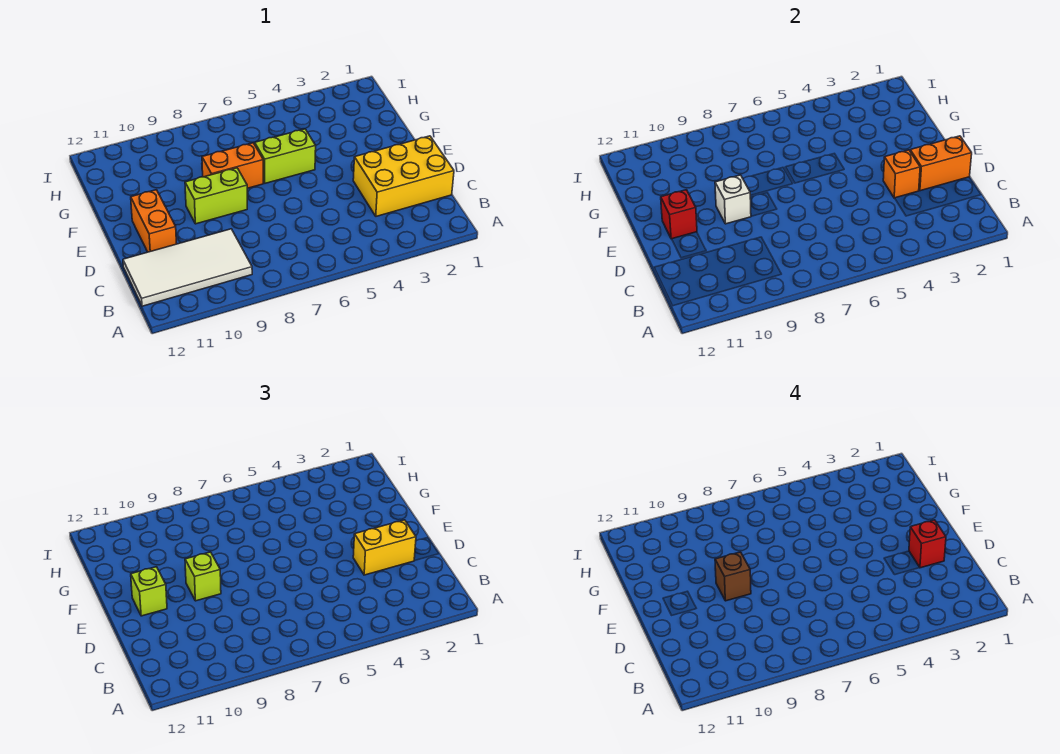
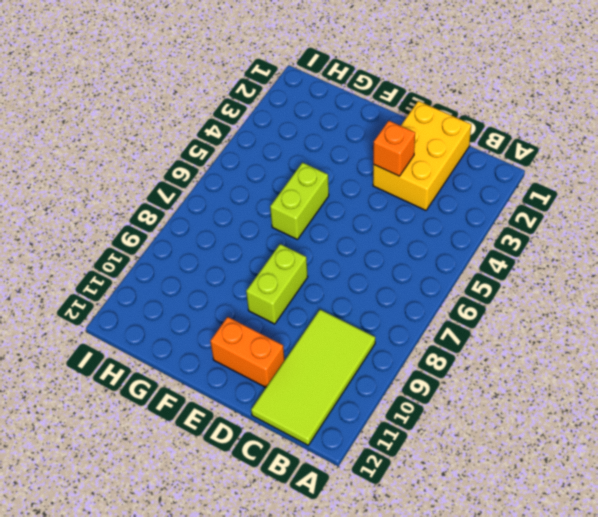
lime tile B9:C12 level 1 -> white tile B9:C12 level 1
none -> orange brick F7:F8 level 1
none -> orange brick D1:D2 level 2
none -> white brick E9 level 2

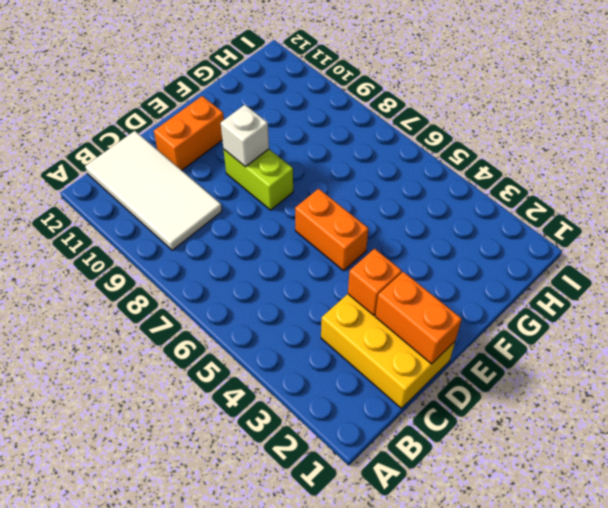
orange brick E5:E6 level 1 -> orange brick F7:F8 level 1
none -> lime brick F5:F6 level 1
none -> red brick E11 level 2
none -> yellow brick D2:D3 level 3

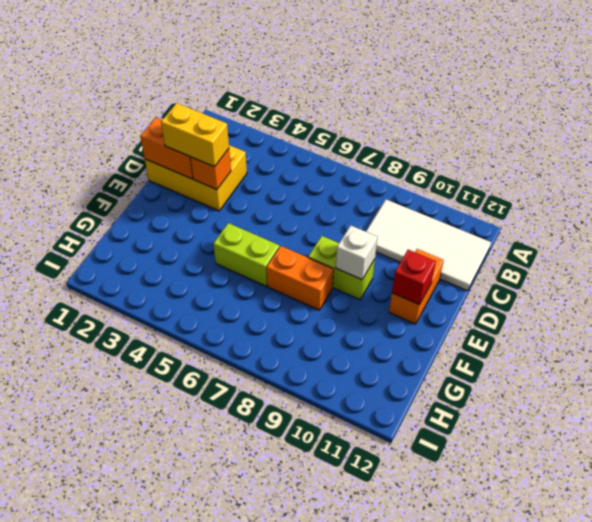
none -> lime brick E9 level 3
none -> lime brick E11 level 3
none -> red brick D2 level 4

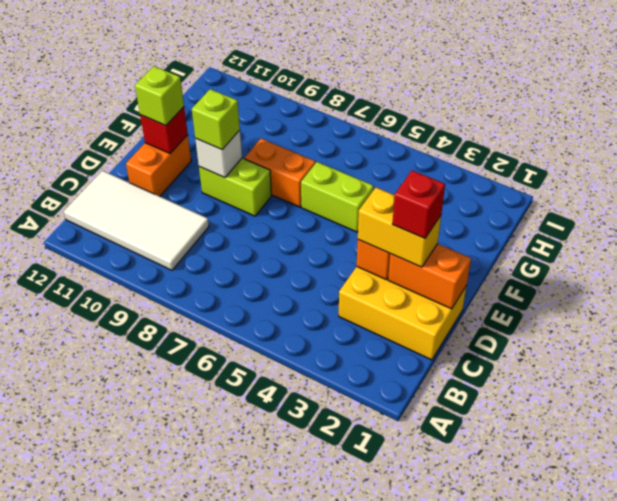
none -> brown brick E9 level 4

